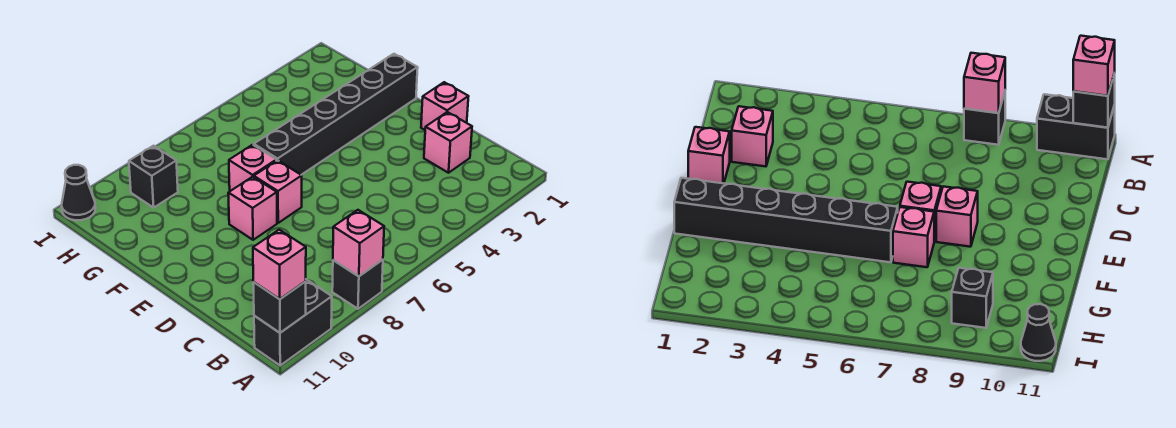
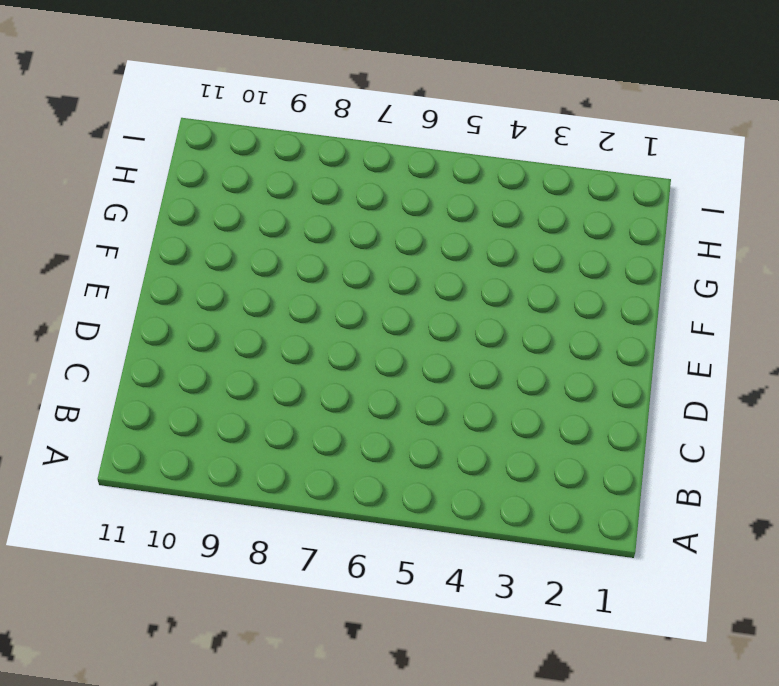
none -> black brick A8 level 1
none -> black brick A10:A11 level 1
none -> pink brick C2 level 1

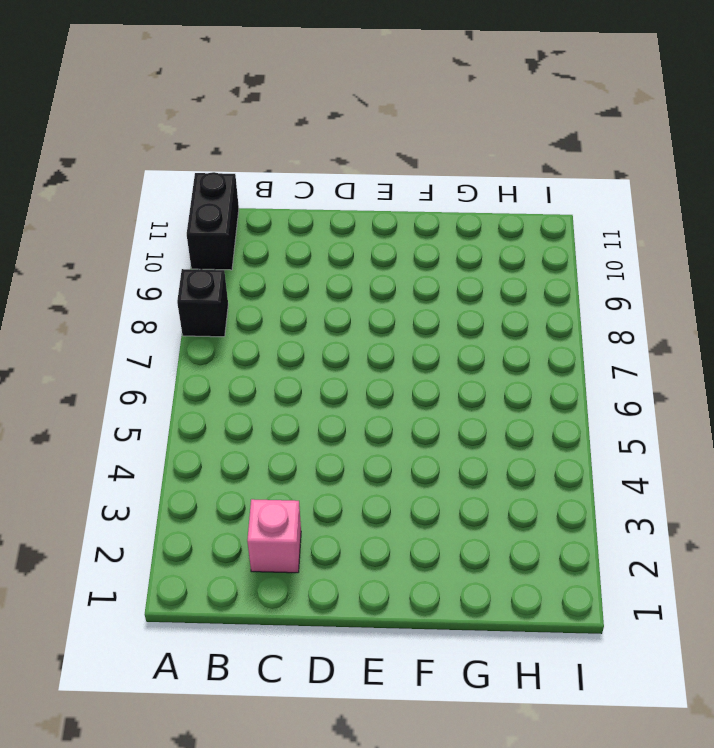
none -> pink brick D1 level 1
none -> pink brick E7 level 1
none -> pink brick E8 level 1

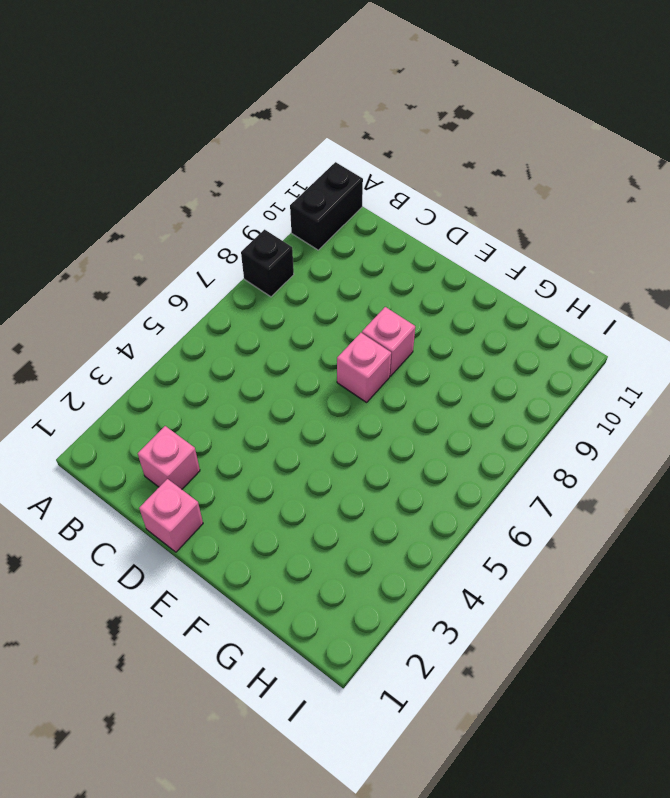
none -> black brick F1:F6 level 1
none -> pink brick F7 level 1
none -> black brick H9 level 1

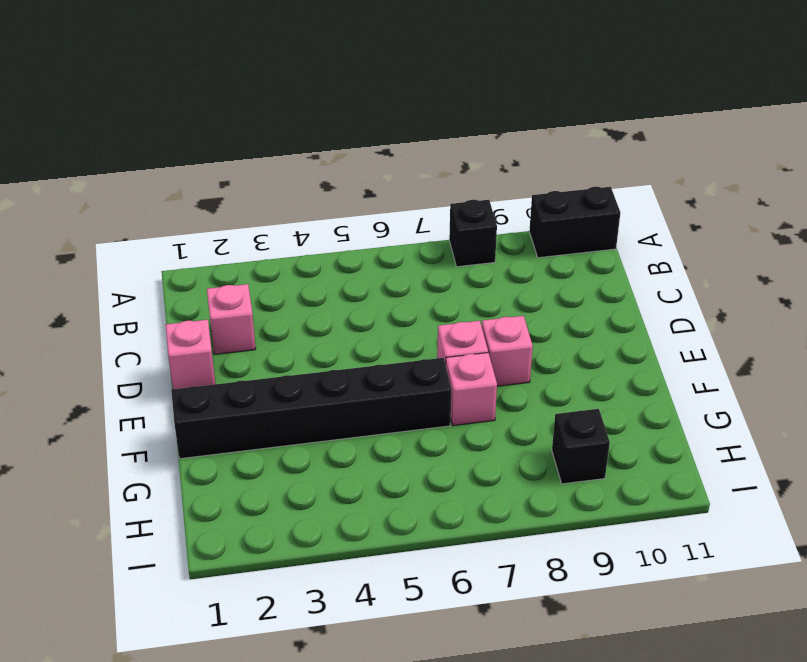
none -> black cone I11 level 1
none -> pink brick A8 level 2
none -> black brick A11 level 2

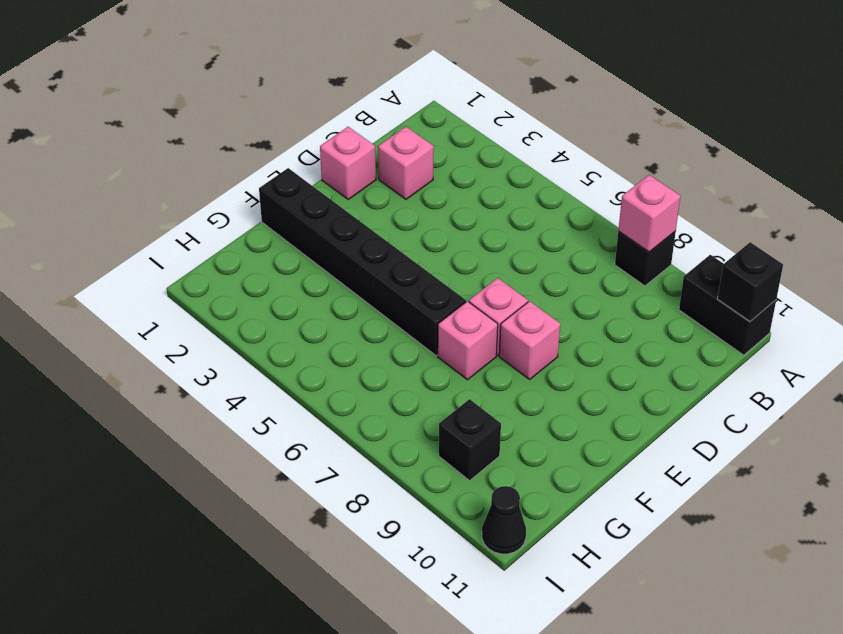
none -> pink brick A11 level 3

